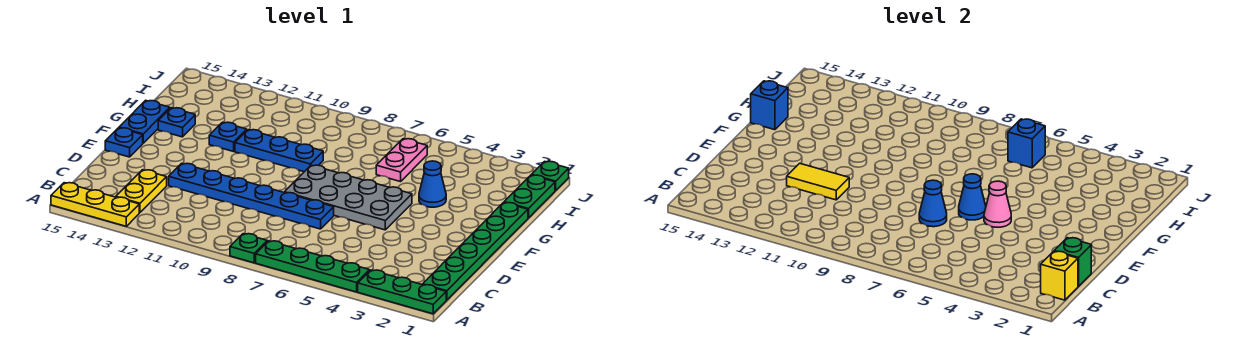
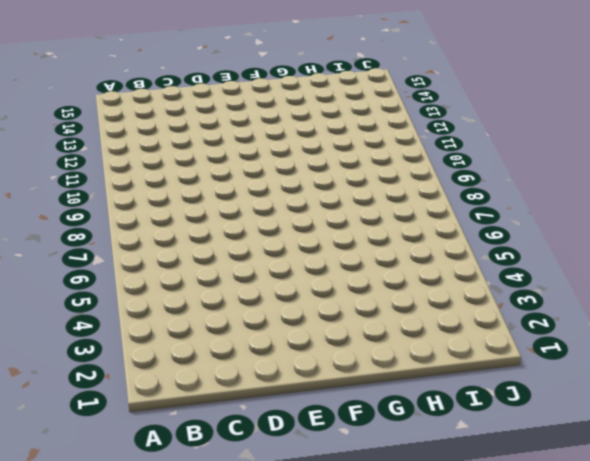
none -> green plate A1:A3 level 1
none -> green plate A4:A7 level 1
none -> green plate A8 level 1

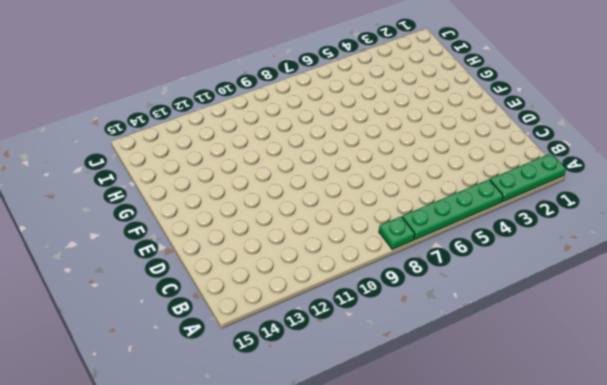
none -> yellow plate A13:A15 level 1
none -> green plate B1:G1 level 1
none -> yellow plate B13:C13 level 1

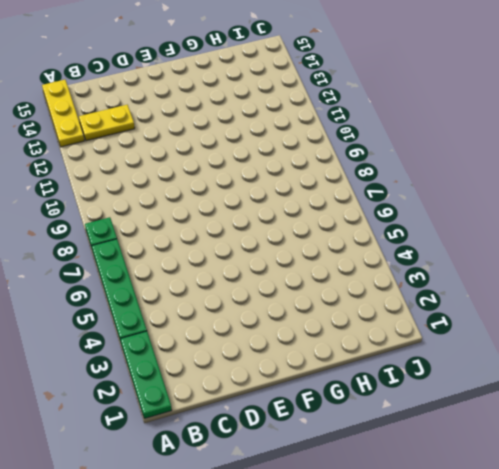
none -> green plate B1:G1 level 1
none -> blue plate D7:D12 level 1
none -> grey plate E5:F8 level 1

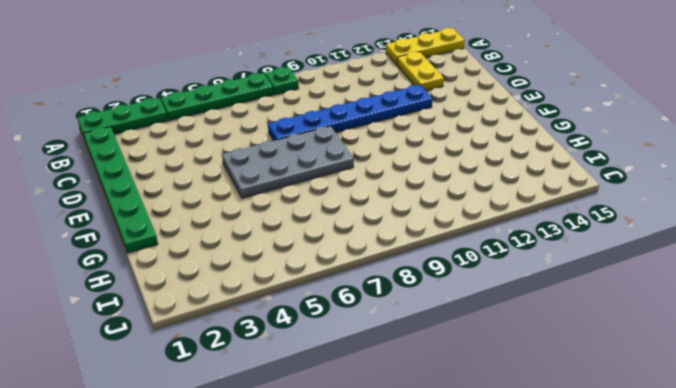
none -> blue plate E15 level 1
none -> blue plate F15:G15 level 1
none -> blue cone G4 level 1

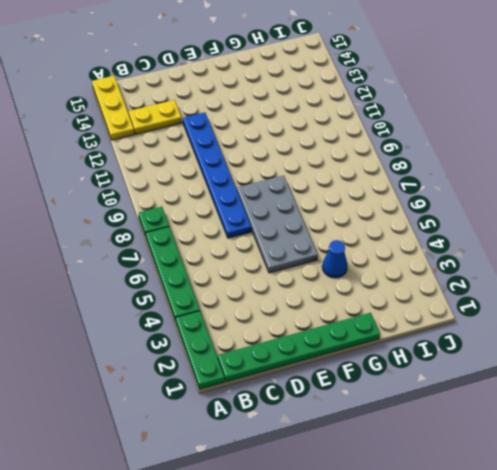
none -> blue plate E15 level 1
none -> blue plate F15:G15 level 1
none -> blue plate G9:G11 level 1

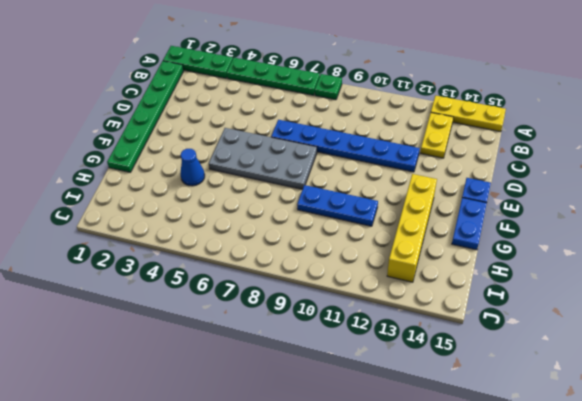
yellow brick F13:I13 level 1 -> none
none -> blue plate G12 level 1
none -> blue plate G14 level 1
none -> green plate H1:I1 level 1

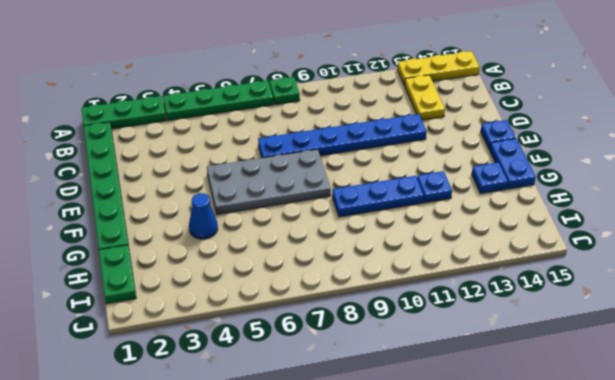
none -> pink plate H6:I6 level 1
none -> green plate J1 level 1
none -> yellow brick B1 level 2

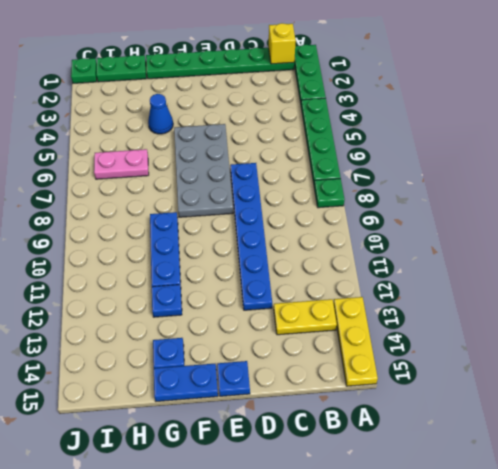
none -> green brick C1 level 2
none -> blue cone D7 level 2
none -> yellow tile D11:D12 level 2

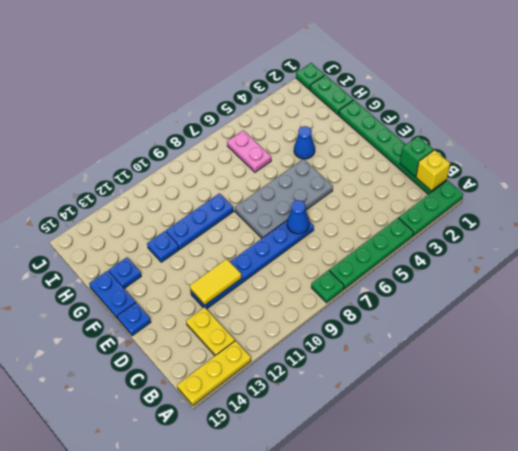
none -> pink cone E5 level 2
none -> blue cone E6 level 2
none -> blue brick G15 level 2

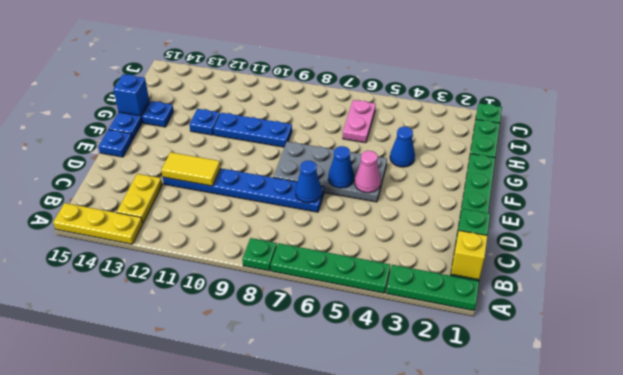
none -> blue brick I6 level 2

